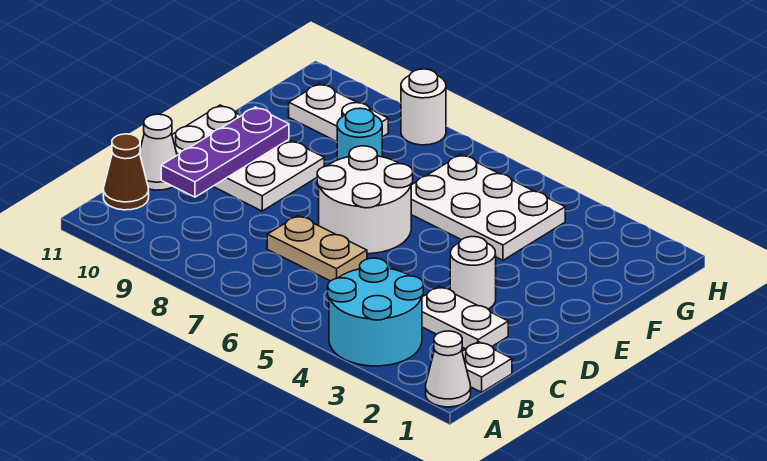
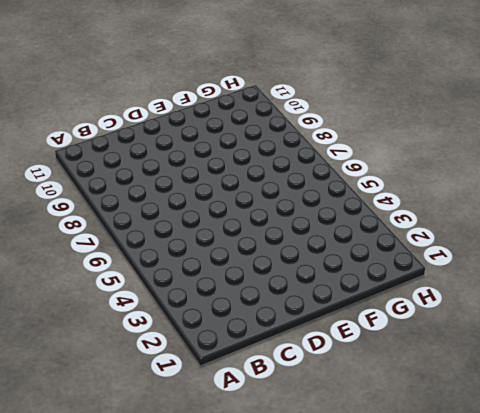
none -> white cone A1 level 1
none -> cyan round brick A3:B4 level 1
none -> white plate B1 level 1

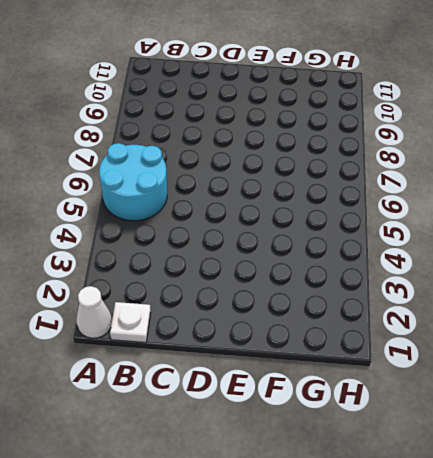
cyan round brick A5:B6 level 1 -> cyan round brick A3:B4 level 1
none -> brown cone B11 level 1
none -> white plate C2:C3 level 1
none -> tan plate C6:C7 level 1

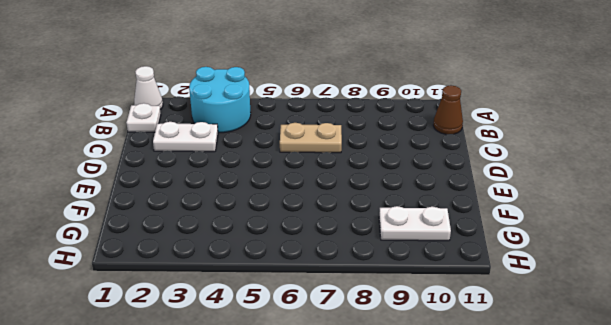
none -> white cone C11 level 1
none -> white round brick D3 level 1
none -> white round brick D6:E7 level 1

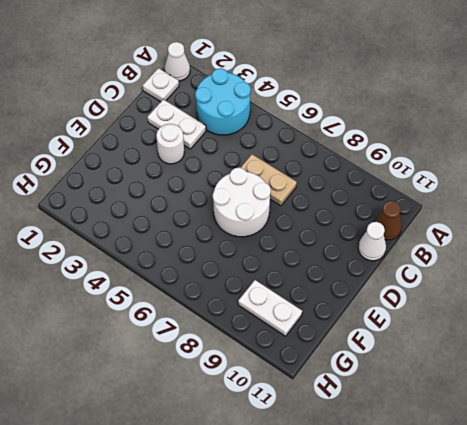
none -> white plate D9:E11 level 1
none -> white plate F4:G6 level 1
none -> cyan round brick F8 level 1

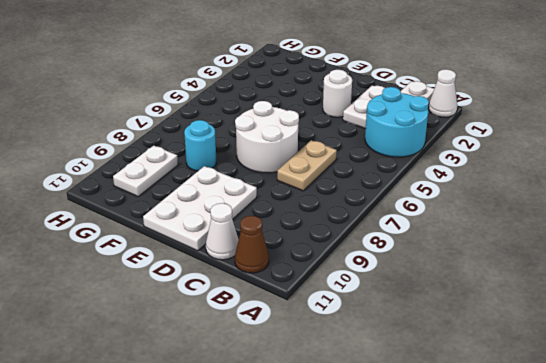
none -> white plate F4:G6 level 1
none -> white round brick H8 level 1
none -> purple plate C10:E10 level 2

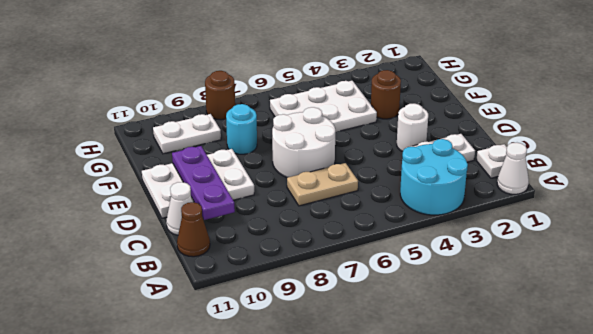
brown round brick F3 level 1 -> none
brown round brick H8 level 1 -> white round brick H8 level 1

